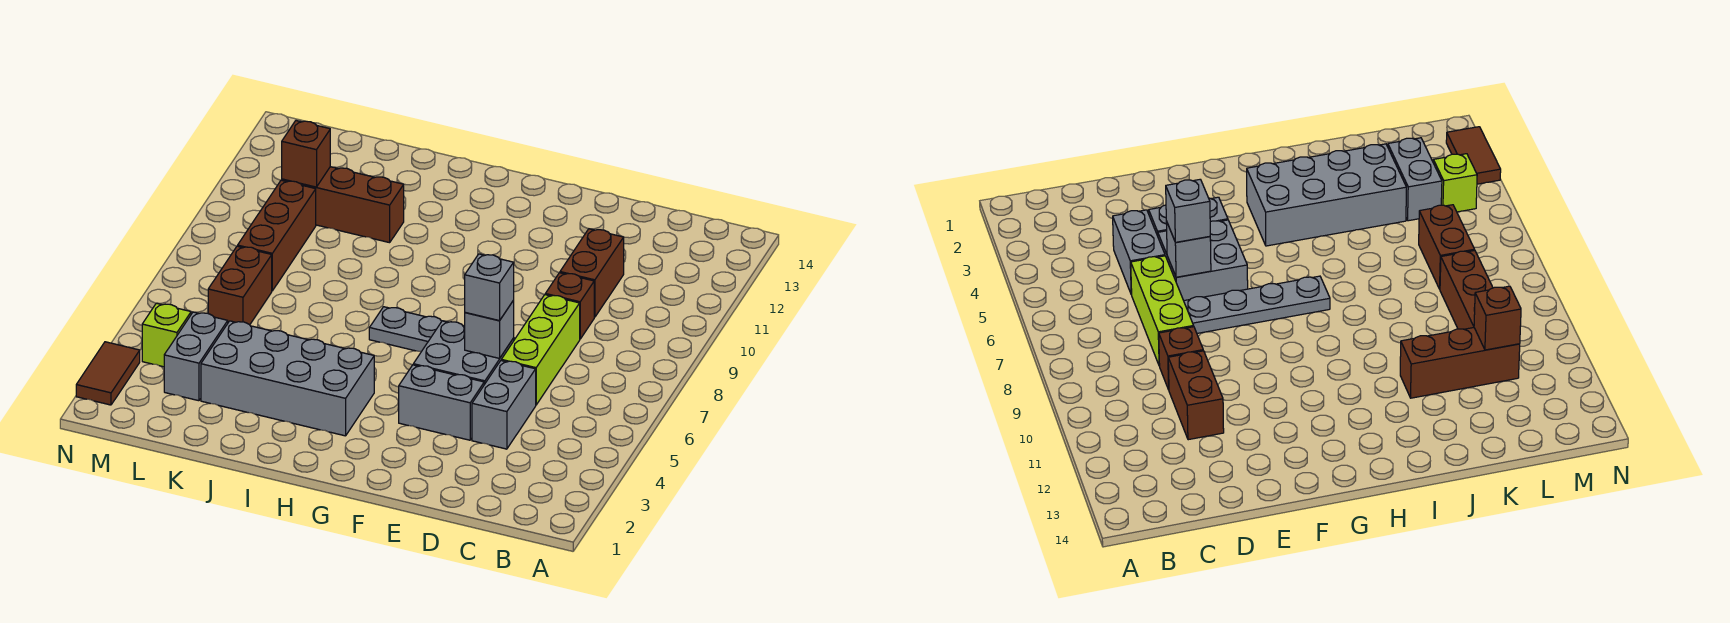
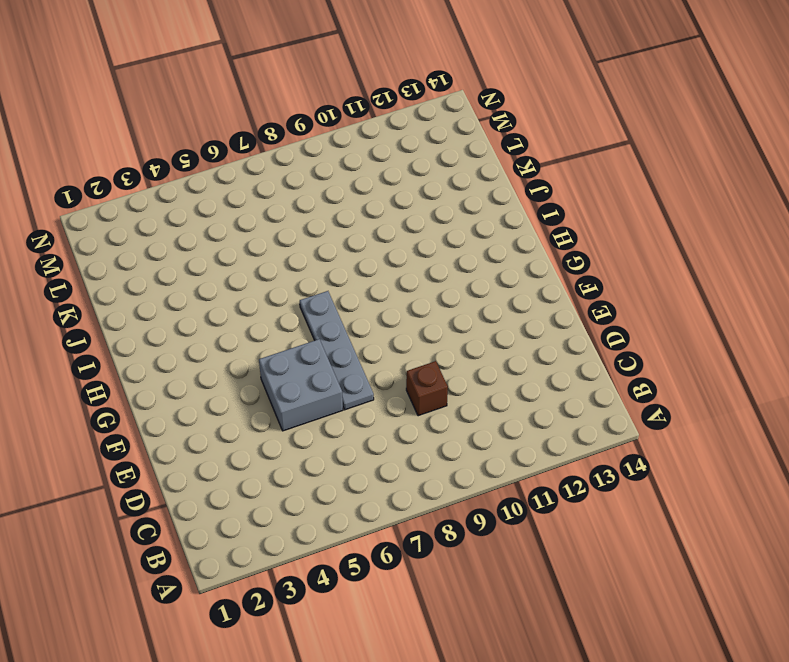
none -> grey brick D4:D5 level 1
none -> lime brick D6:D8 level 1
none -> brown brick D10:D11 level 1

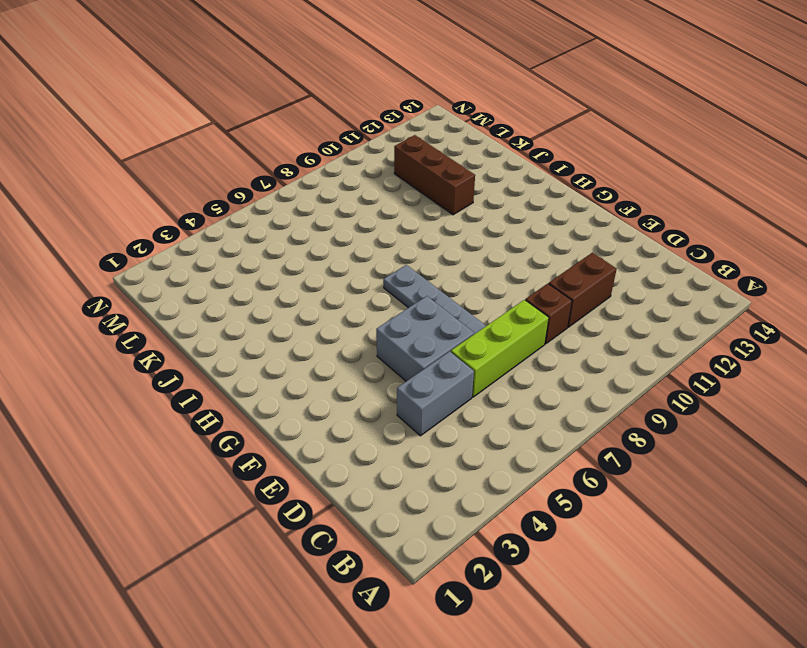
none -> grey brick E4:F4 level 1
none -> grey brick H3:K4 level 1
none -> grey brick L3:L4 level 1

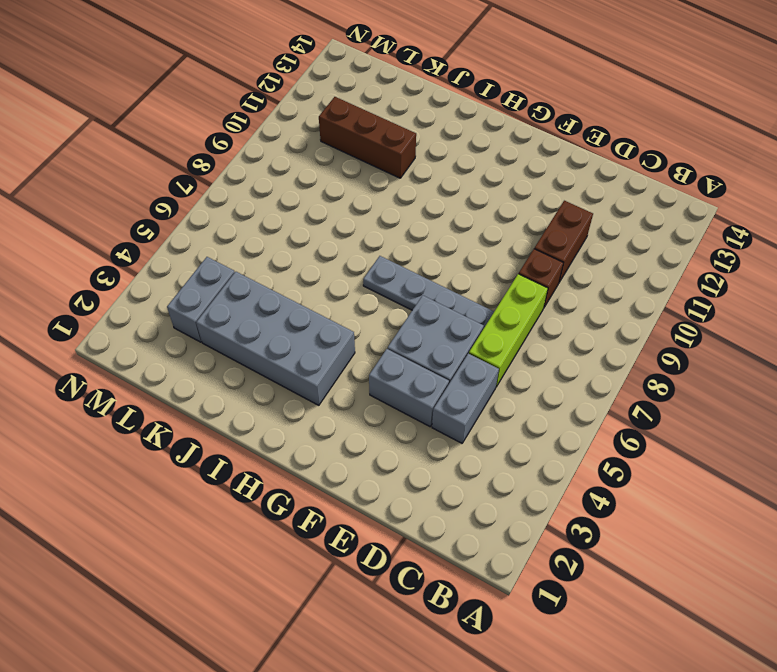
none -> brown brick L6:L7 level 1
none -> brown brick L8:L10 level 1
none -> lime brick M4 level 1

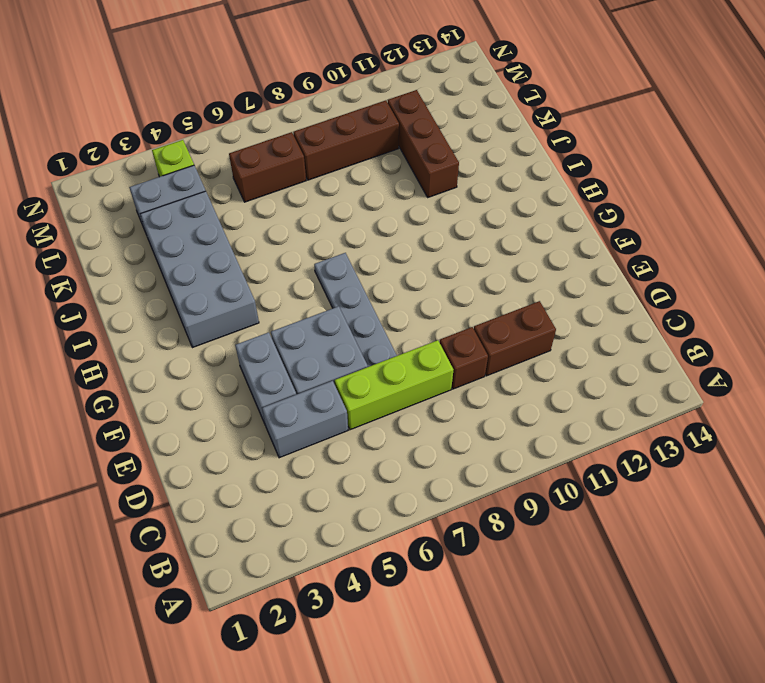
none -> brown tile N2:N3 level 1
none -> grey brick E6 level 2
none -> brown brick L11 level 2

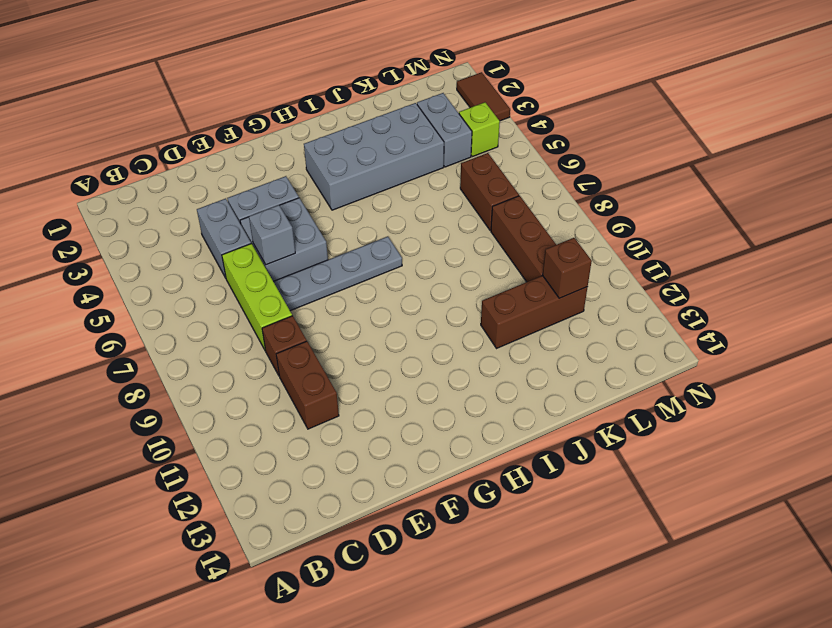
none -> grey brick E6 level 3

